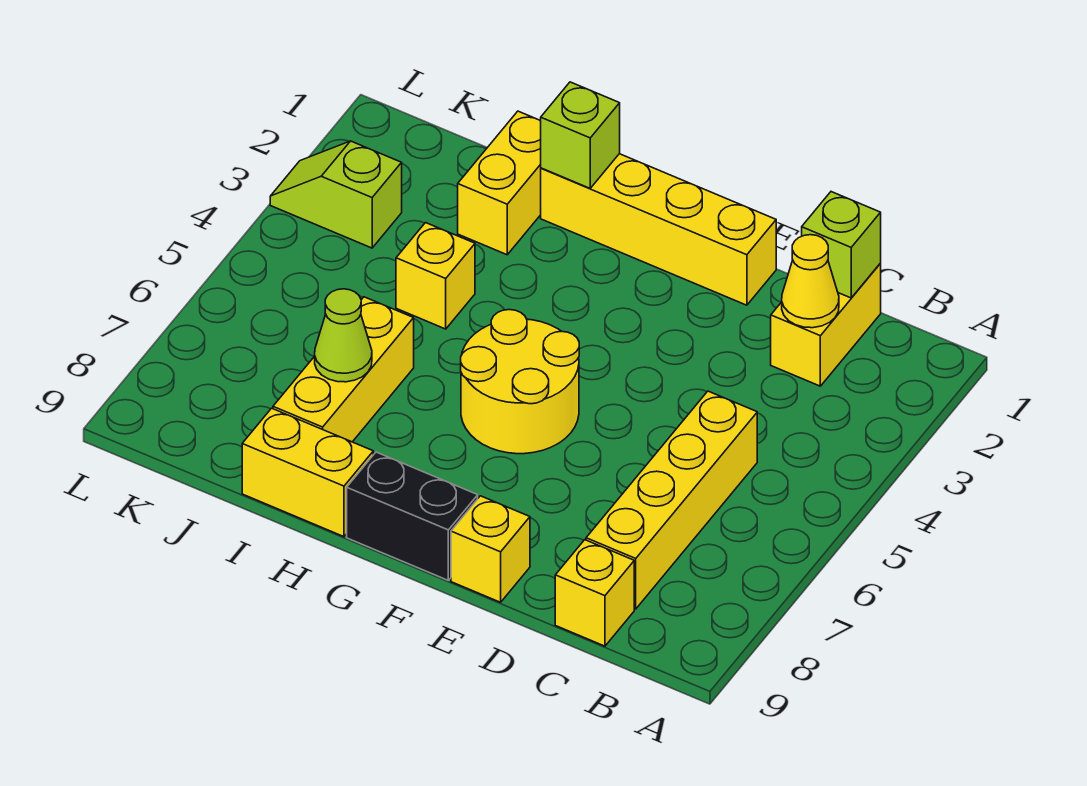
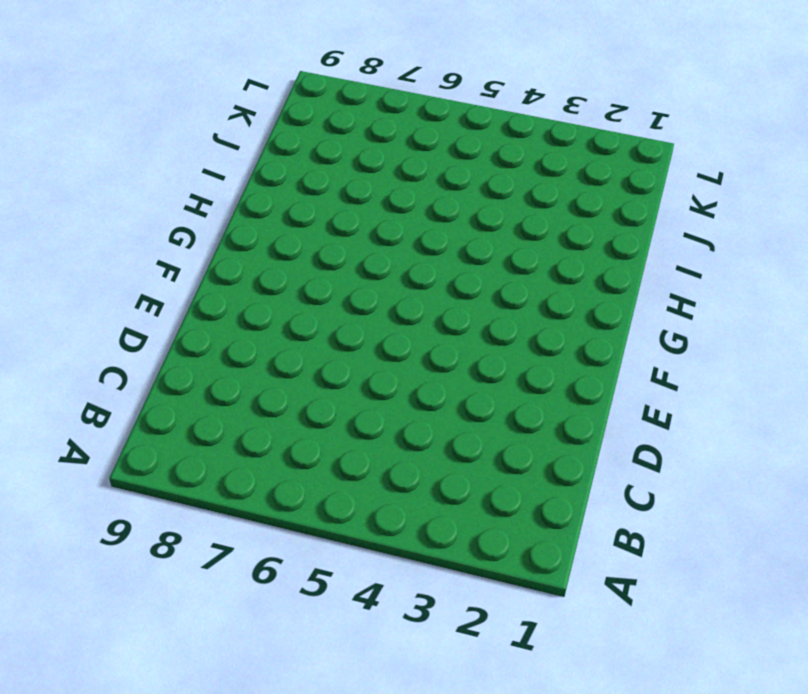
none -> yellow brick C1:C2 level 1
none -> yellow brick C5:C8 level 1
none -> yellow brick C9 level 1

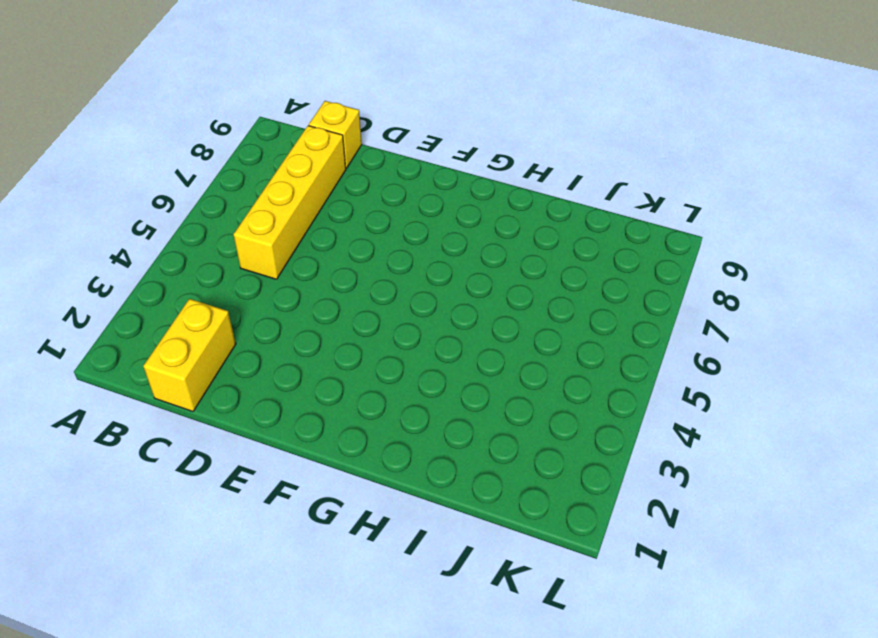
none -> yellow brick E1:H1 level 1
none -> yellow brick E9 level 1
none -> yellow round brick F5:G6 level 1

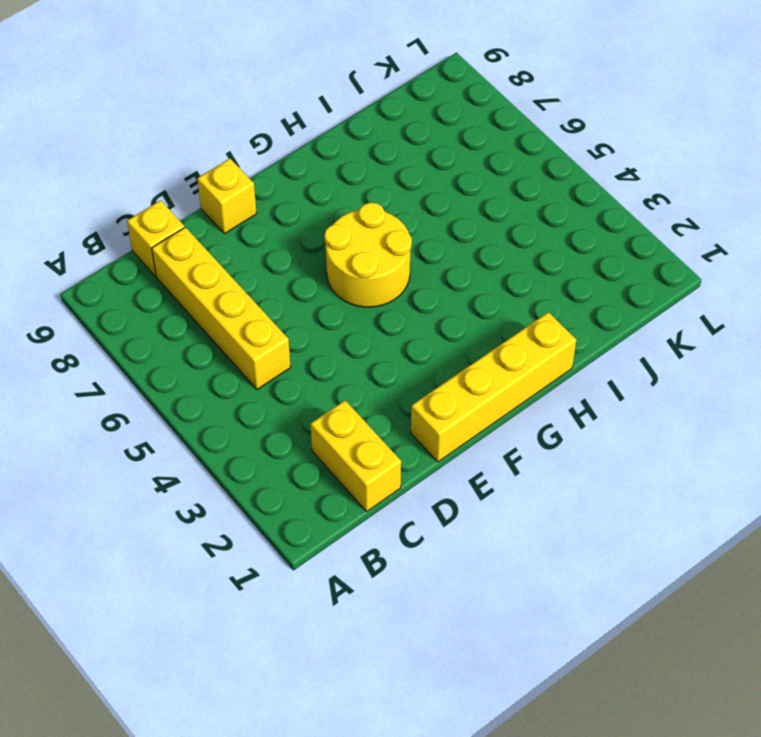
none -> black brick F9:G9 level 1
none -> yellow brick H9:I9 level 1
none -> yellow brick I1:I2 level 1

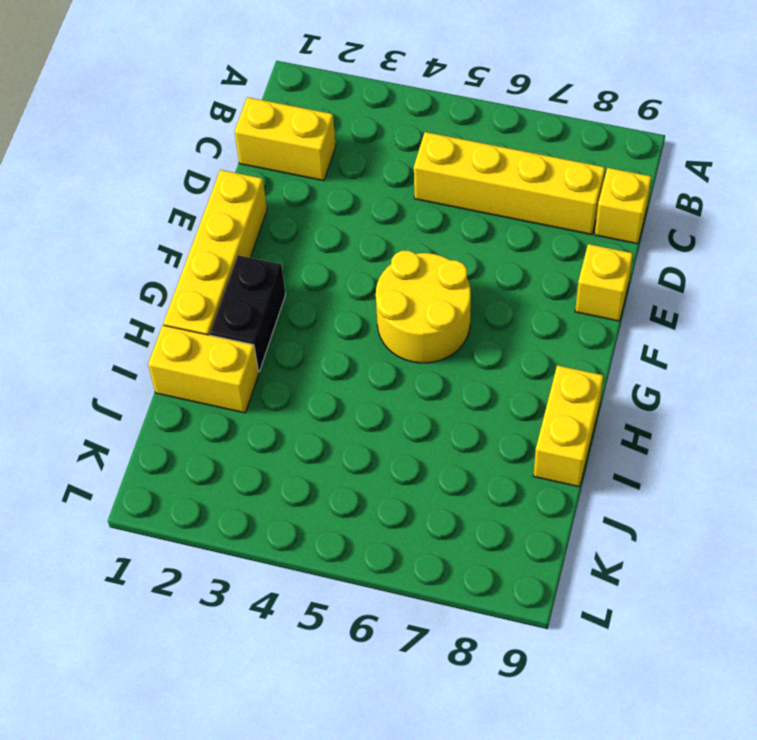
black brick G2:H2 level 1 -> black brick F9:G9 level 1
none -> yellow brick I4 level 1
none -> yellow brick I6:I8 level 1
none -> lime slope K3:L3 level 1 top K

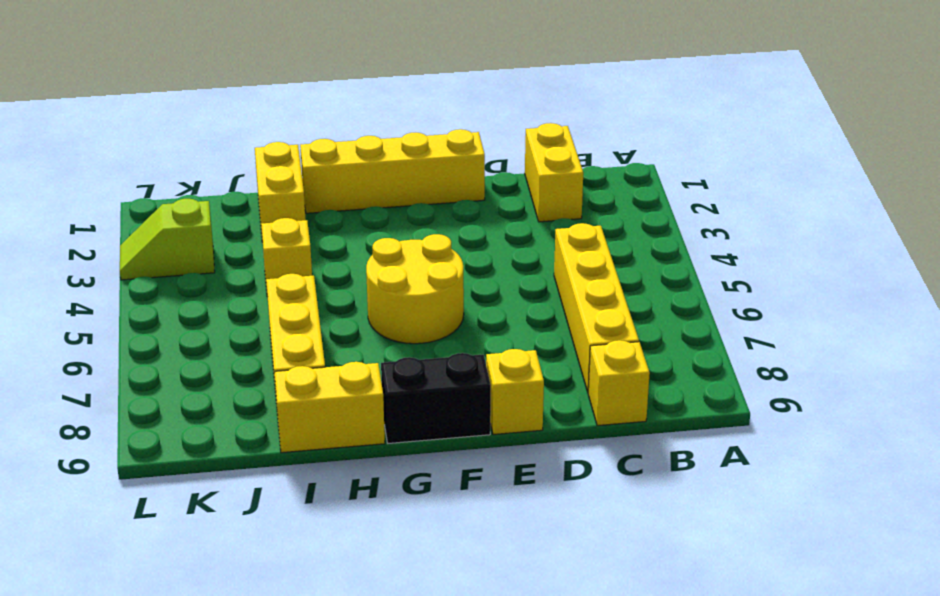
none -> lime brick C1 level 2
none -> yellow cone C2 level 2
none -> lime brick H1 level 2

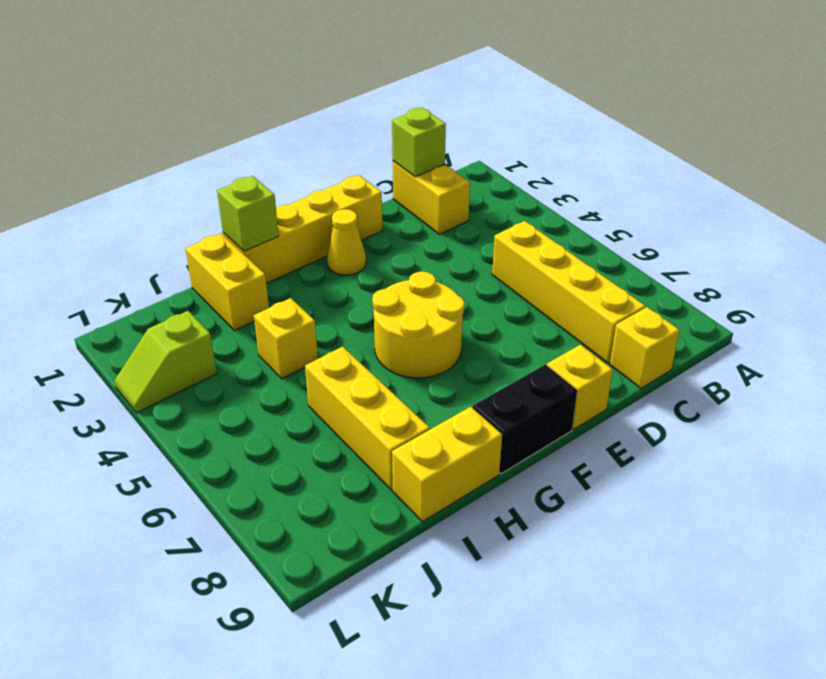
yellow cone F2 level 1 -> yellow cone C2 level 2
none -> lime cone I7 level 2

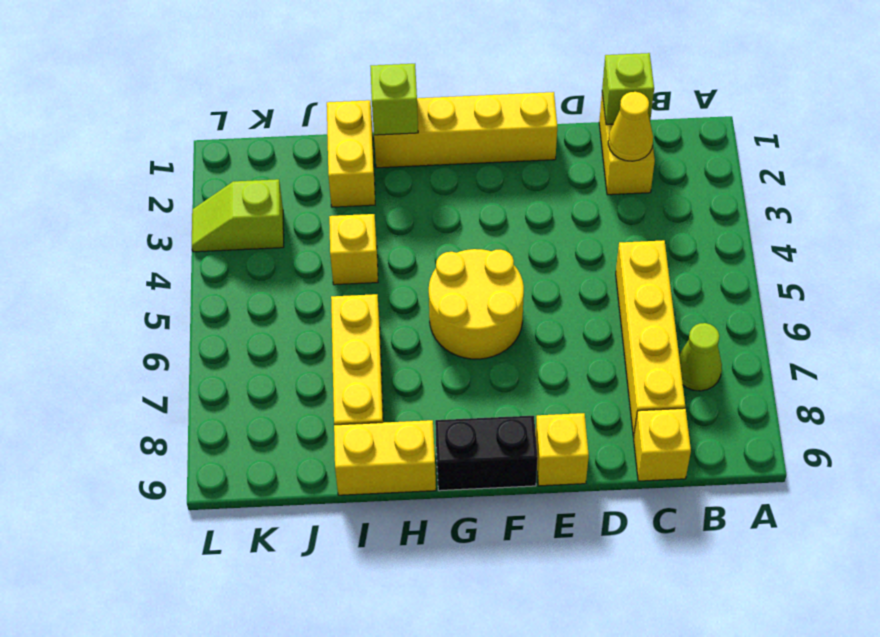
lime cone B7 level 1 -> lime cone I7 level 2

